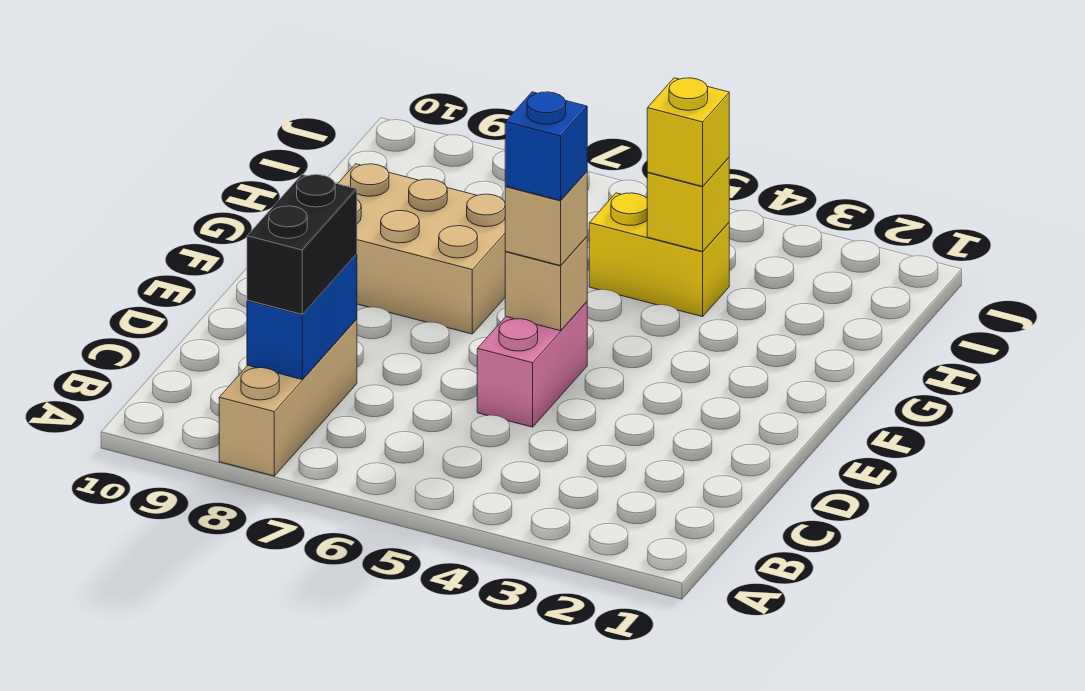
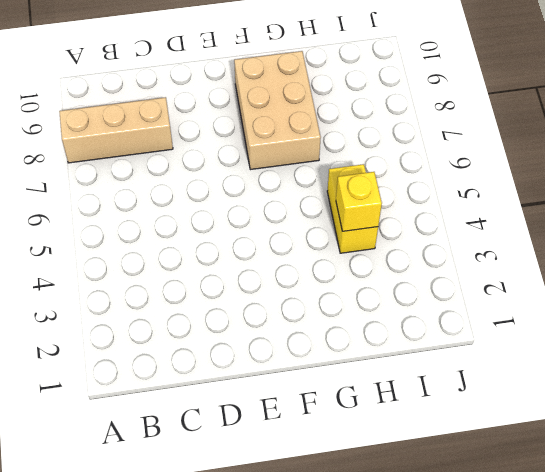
none -> pink brick D5:E5 level 1
none -> blue brick B8:C8 level 2

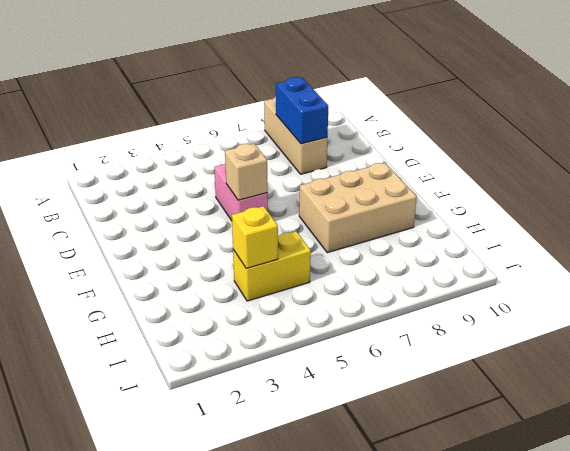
none -> black brick B8:C8 level 3
none -> tan brick E5 level 3

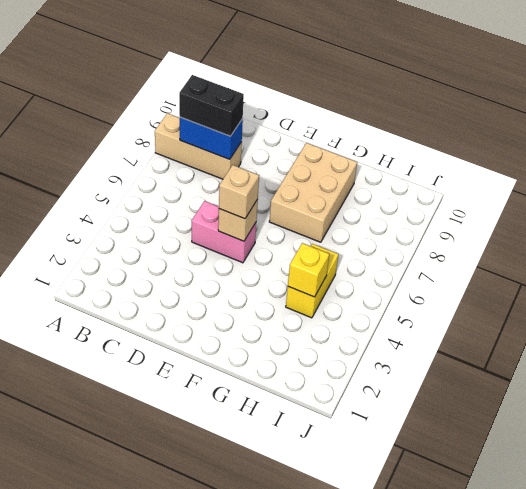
none -> yellow brick H4 level 3
none -> blue brick E5 level 4

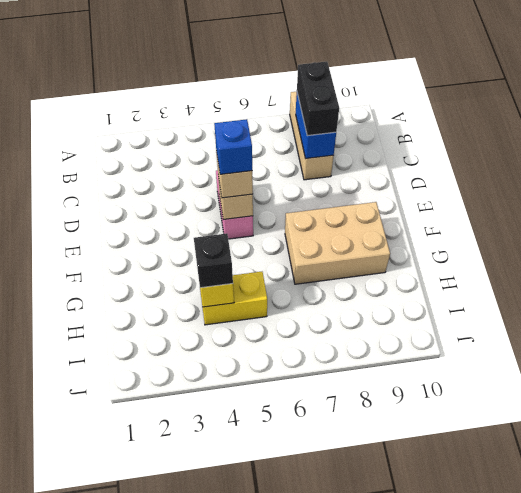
black brick H4 level 3 -> yellow brick H4 level 3

